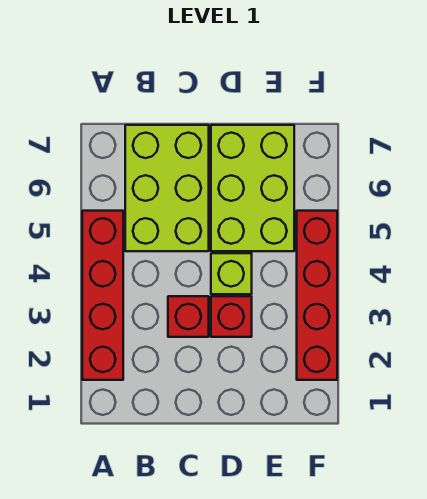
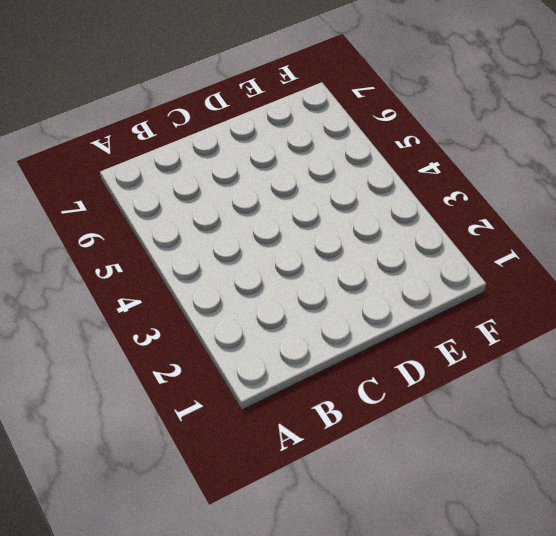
none -> red brick A2:A5 level 1
none -> lime brick B5:C7 level 1

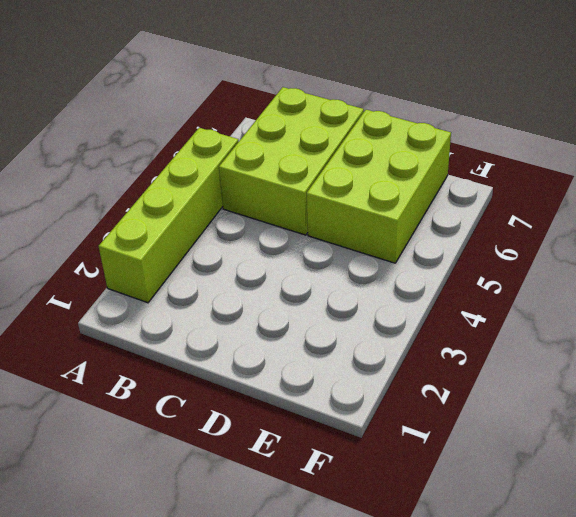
lime brick A2:A5 level 1 -> red brick A2:A5 level 1
none -> red brick C3 level 1
none -> red brick D3 level 1

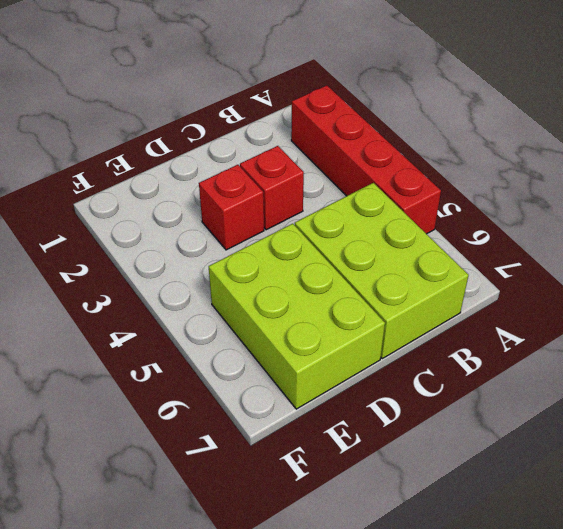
none -> lime brick D4 level 1
none -> red brick F2:F5 level 1

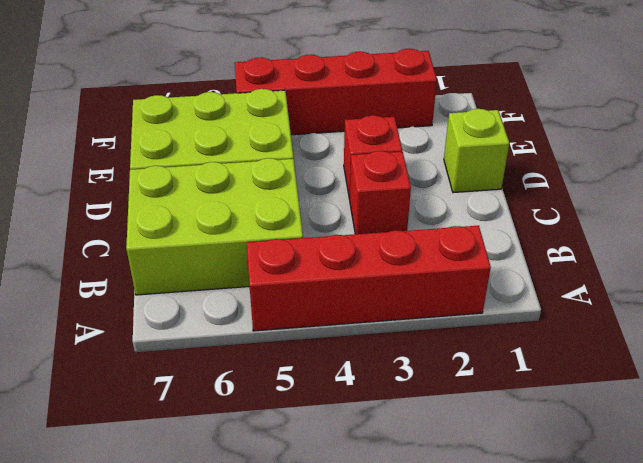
lime brick D1 level 1 -> lime brick D4 level 1

